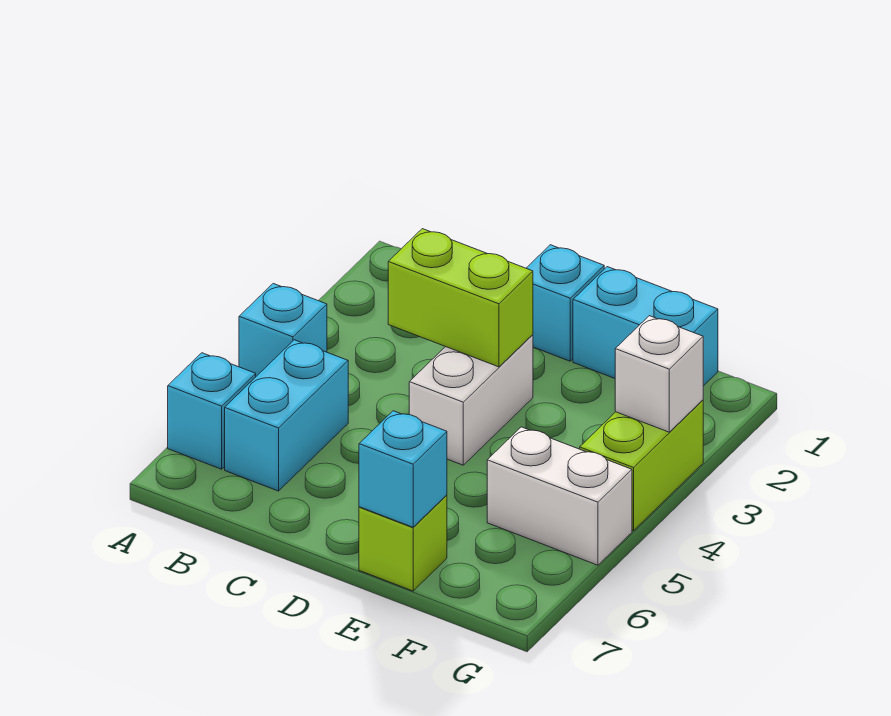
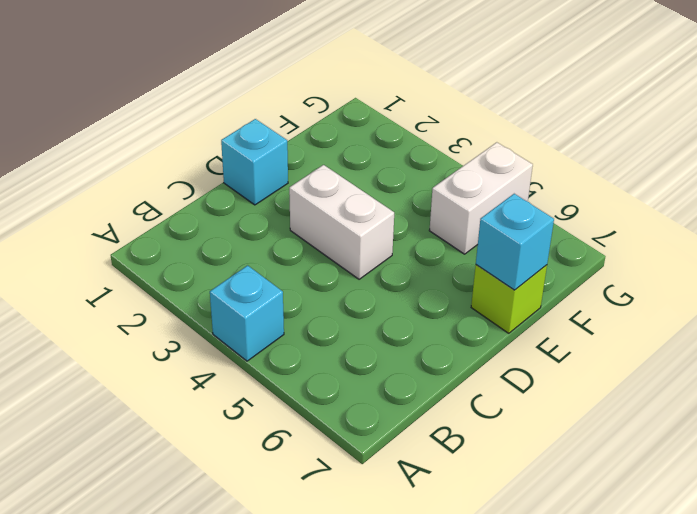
none -> cyan brick A6 level 1
none -> cyan brick B5:B6 level 1
none -> cyan brick E1:F1 level 1

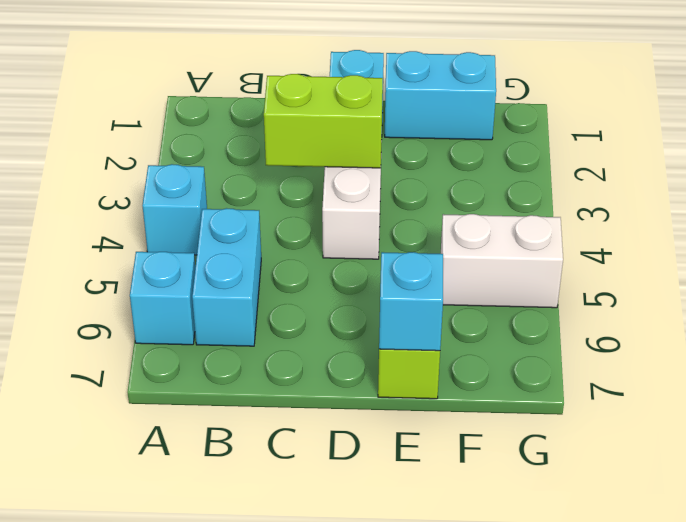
none -> lime brick G3:G4 level 1
none -> white brick G3 level 2

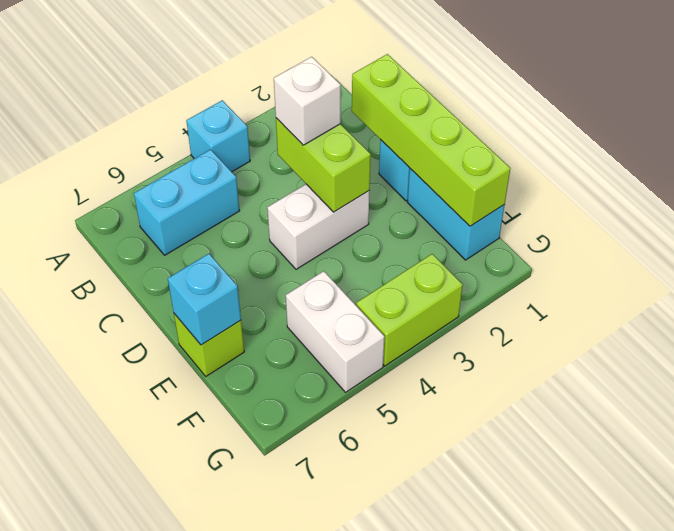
lime brick C1:F1 level 2 -> none
white brick C3 level 3 -> white brick G3 level 2
none -> cyan brick A6 level 1

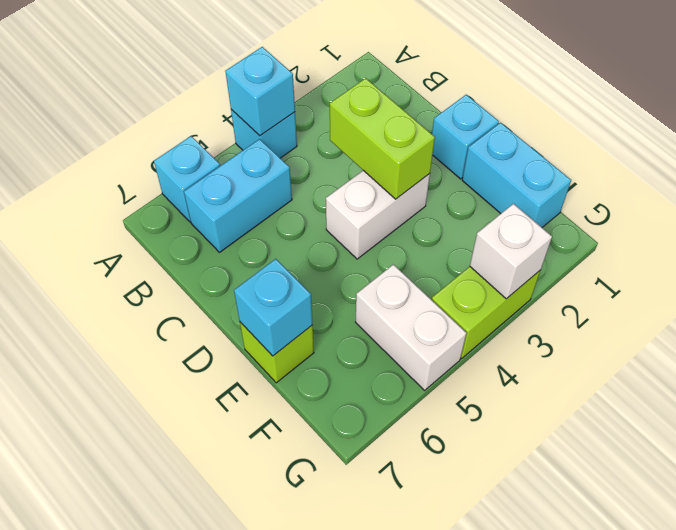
cyan brick A4 level 2 -> none

